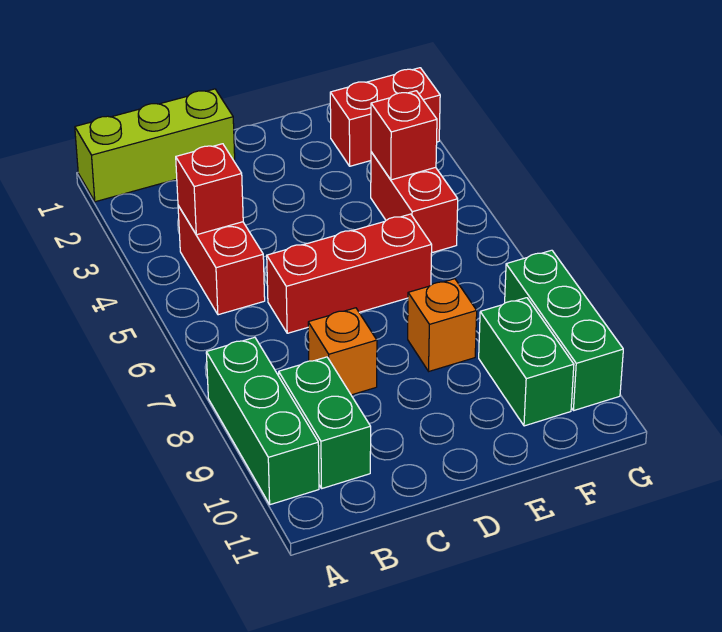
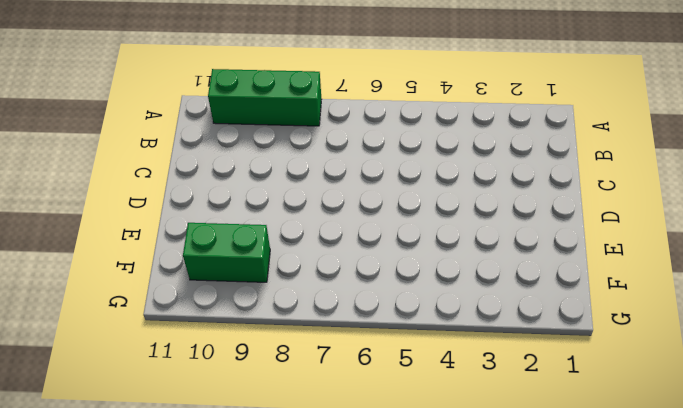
none -> lime brick A1:C1 level 1
none -> red brick B4:B5 level 1
none -> green brick B9:B10 level 1

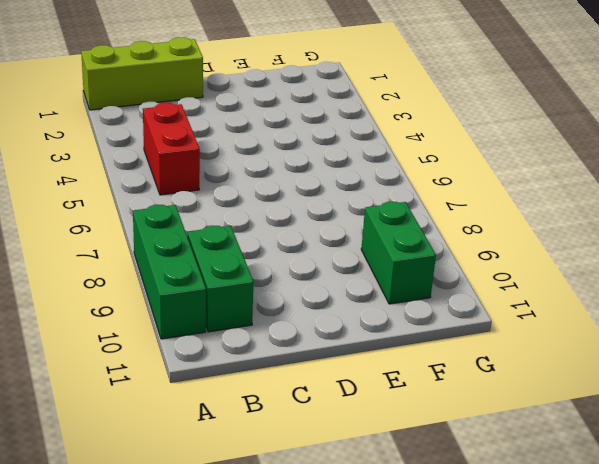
none -> red brick C6:E6 level 1
none -> orange brick C8 level 1
none -> orange brick E8 level 1

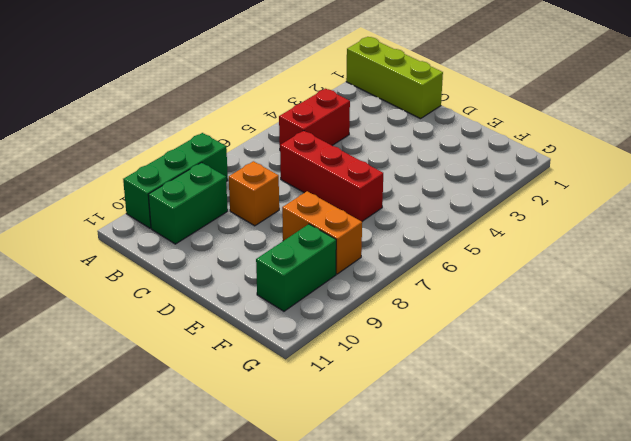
orange brick E8:F8 level 1 -> orange brick E8 level 1
none -> red brick F2:G2 level 1
none -> red brick F4:F5 level 1
none -> green brick G8:G10 level 1

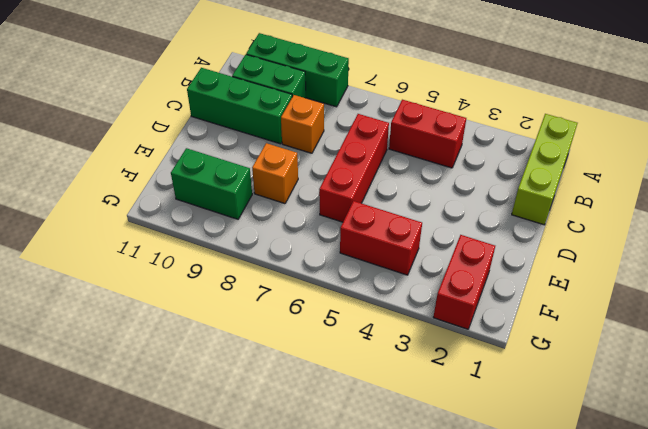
green brick C9:C11 level 1 -> green brick G8:G10 level 1
none -> red brick B4 level 2
none -> red brick F4 level 2

